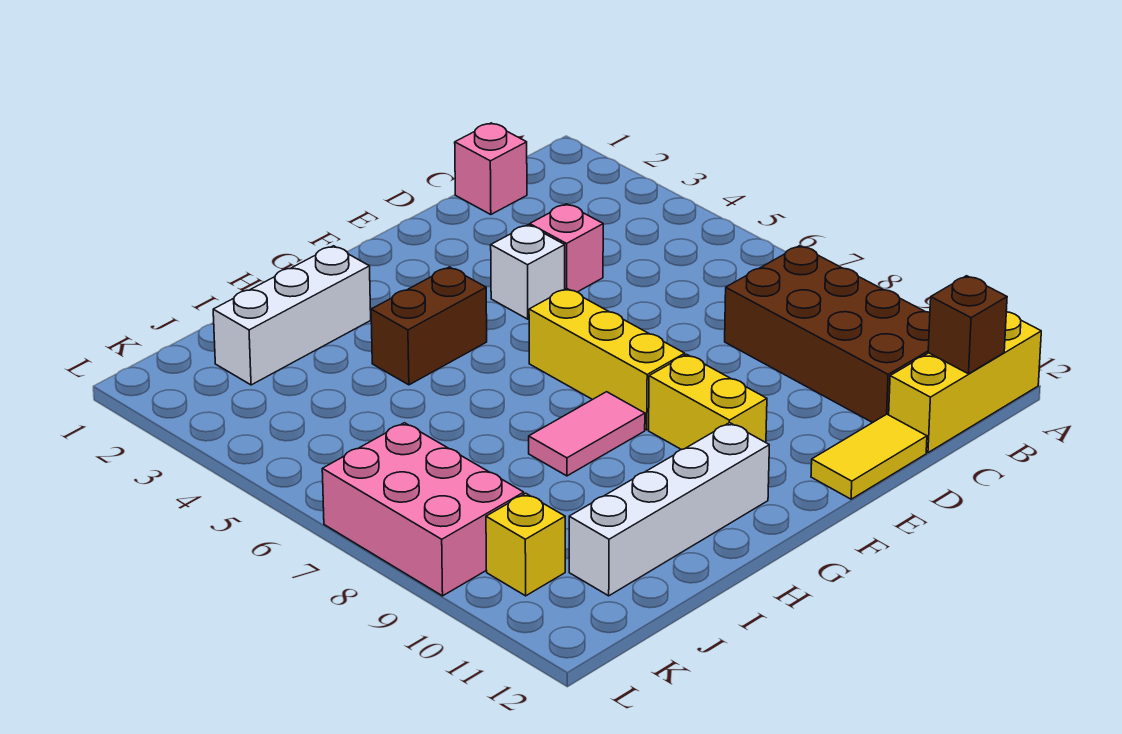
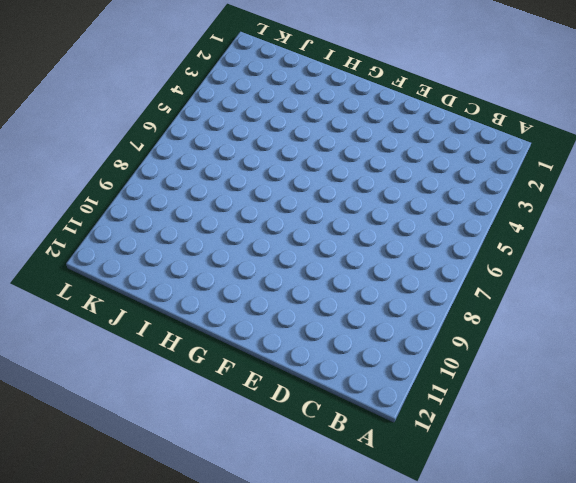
none -> yellow brick A12:C12 level 1
none -> brown brick B8:C11 level 1
none -> pink brick C1 level 1

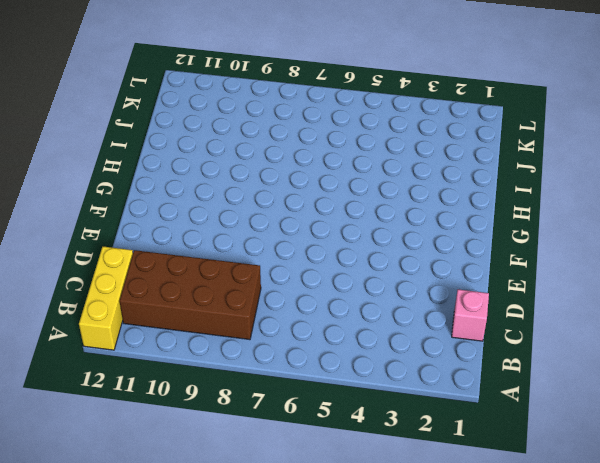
none -> pink brick D4 level 1
none -> yellow tile D12:E12 level 1
none -> white brick E4 level 1

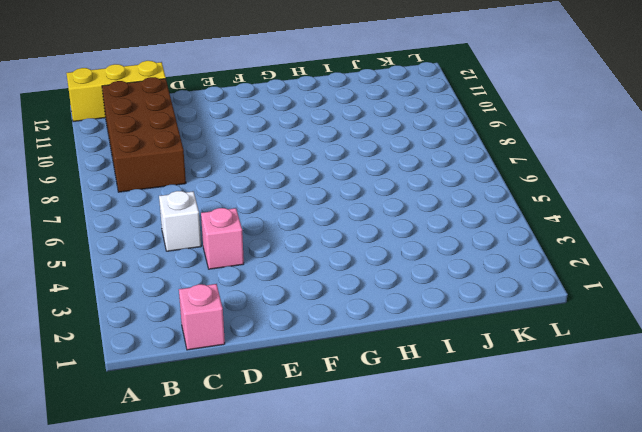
white brick C5 level 1 -> white brick E4 level 1
none -> yellow tile D12:E12 level 1
none -> yellow brick F6:F8 level 1
none -> yellow brick F9:F10 level 1

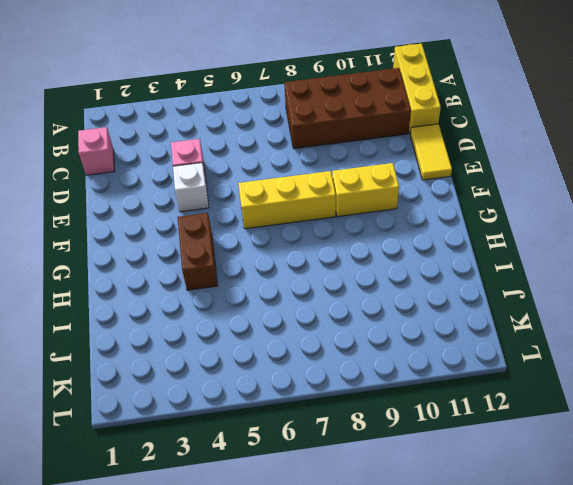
none -> pink tile G8:H8 level 1
none -> white brick G11:J11 level 1
none -> white brick H2:J2 level 1

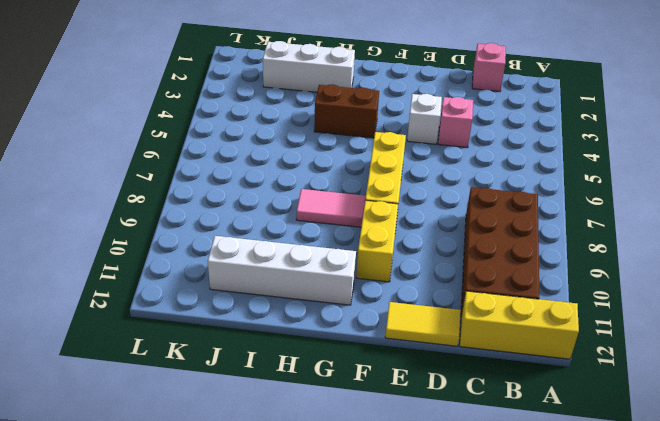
none -> pink brick K7:L9 level 1
none -> yellow brick K10 level 1
none -> brown brick B12 level 2

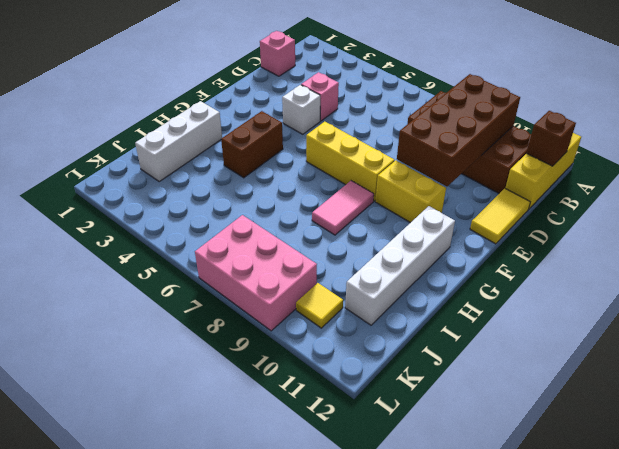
brown brick B9:E10 level 2 -> none
yellow tile K10 level 1 -> yellow brick K10 level 1

